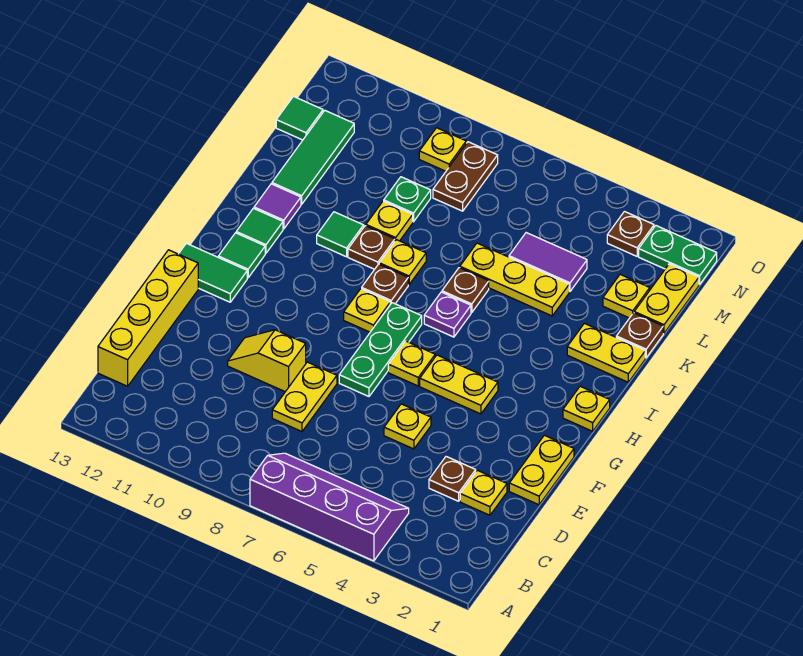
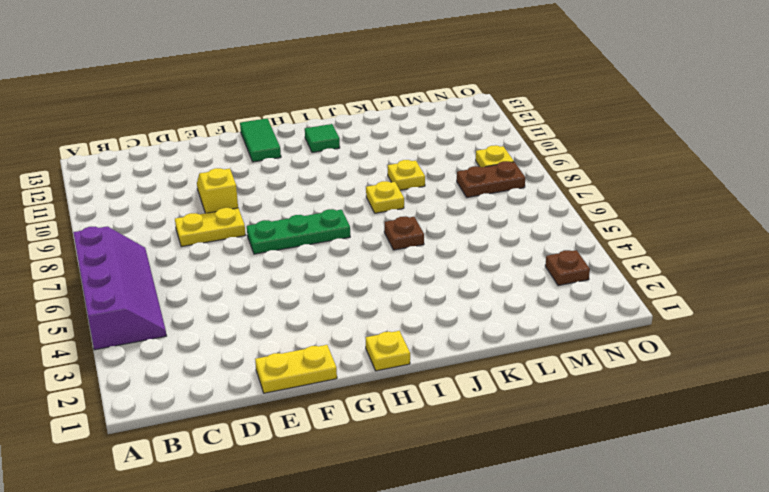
none -> yellow brick C13:F13 level 1
none -> yellow plate D2 level 1
none -> brown plate D3 level 1
none -> yellow plate E5 level 1

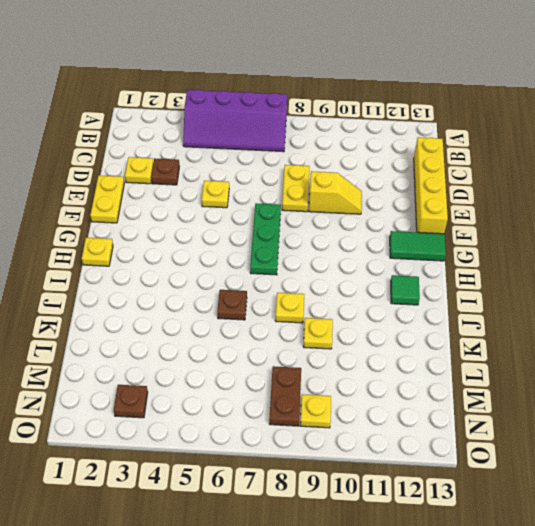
none -> yellow plate G4:G5 level 1
none -> yellow plate G6 level 1
none -> yellow plate H8 level 1
none -> green tile H12 level 1

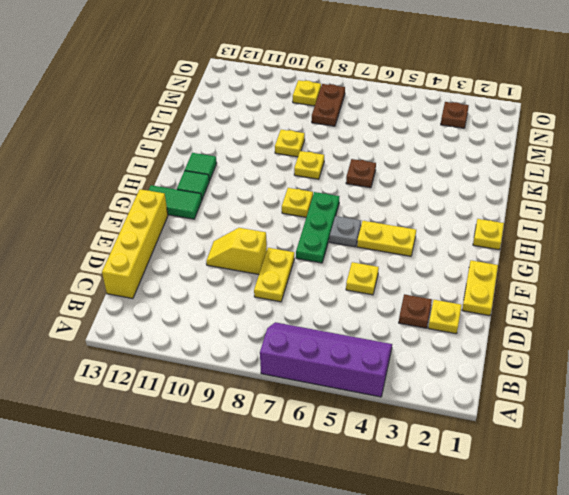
grey plate G6 level 1 -> yellow plate G6 level 1
none -> purple plate I6 level 1
none -> brown plate I8 level 1
none -> yellow plate J1:J2 level 1
none -> brown plate J9 level 1

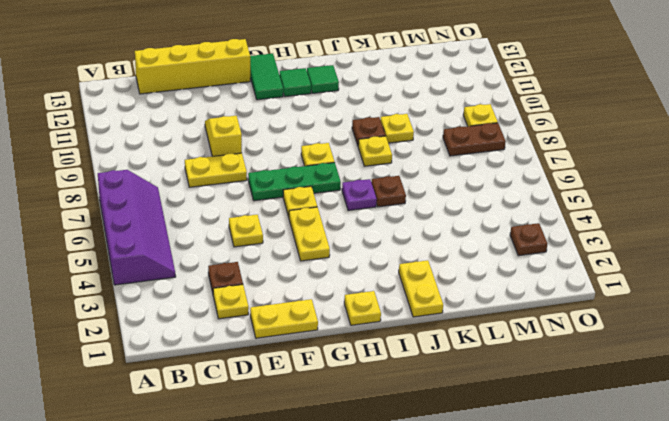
none -> brown plate I8 level 1
none -> green tile J10 level 1
none -> purple tile J12 level 1
none -> brown plate K1 level 1

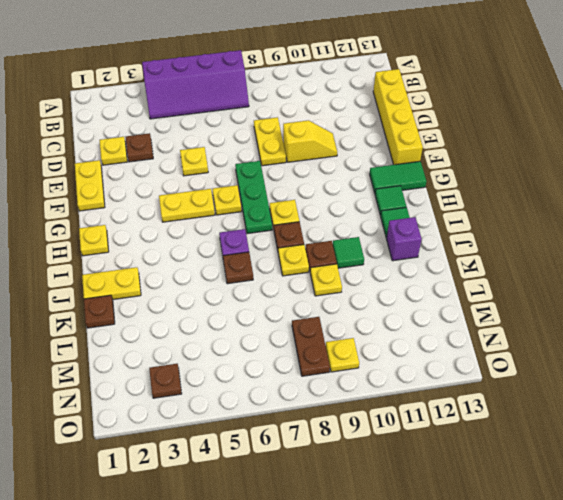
purple brick J12 level 1 -> purple tile J12 level 1
none -> yellow plate K4:K6 level 1
none -> green tile K12:M12 level 1
none -> yellow plate L1:M1 level 1
none -> yellow plate L2 level 1

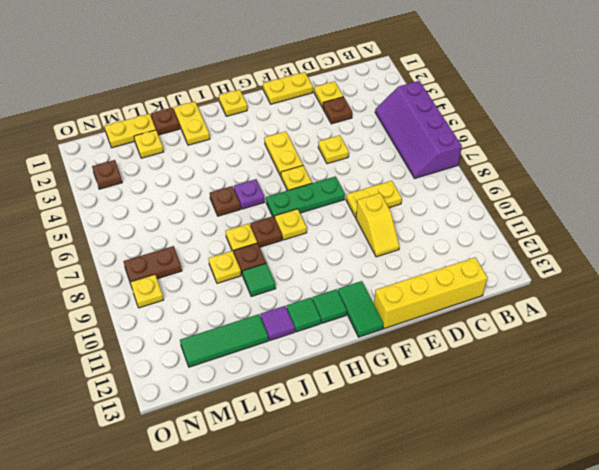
none -> yellow plate K4:K6 level 1
none -> purple tile L4:L5 level 1
none -> green plate L9 level 1
none -> green tile M13 level 1

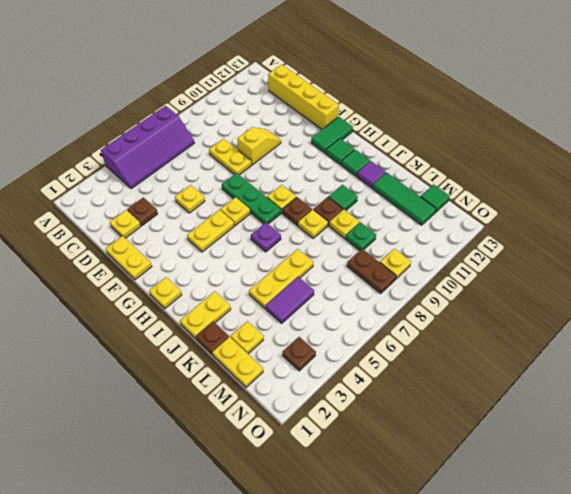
none -> brown plate J6 level 1
none -> green plate N1:N2 level 1

